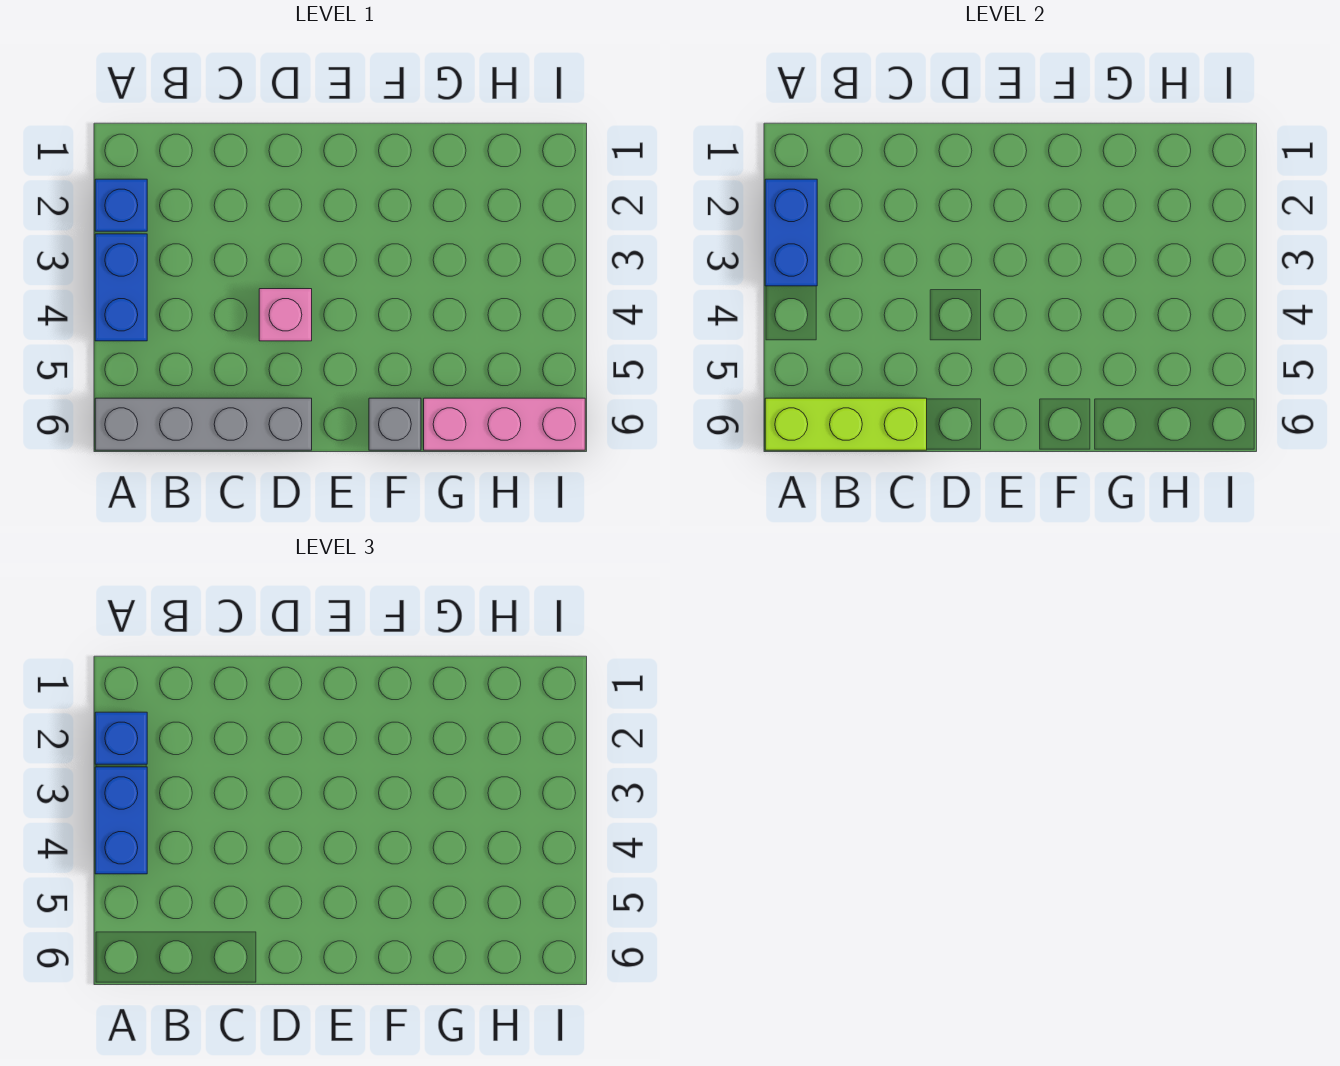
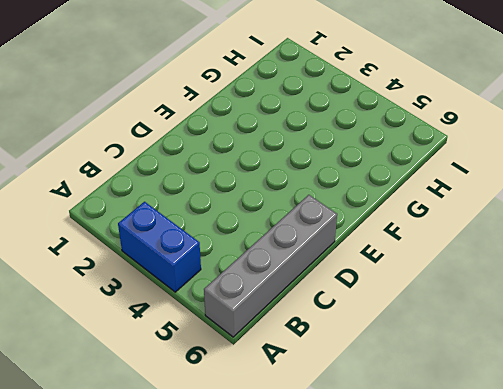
none -> blue brick A2 level 1
none -> pink brick D4 level 1

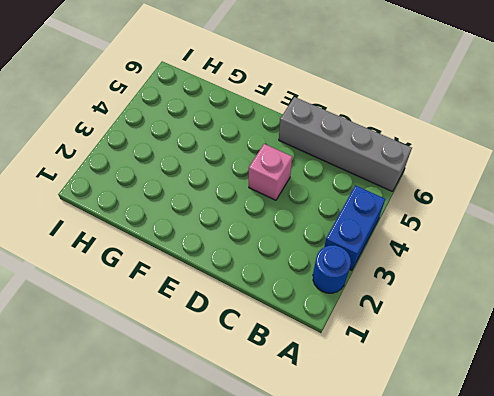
blue round brick A2 level 1 -> blue brick A2 level 1
none -> grey brick F6 level 1
none -> pink brick G6:I6 level 1

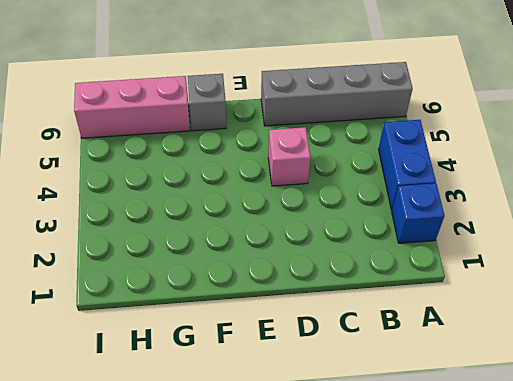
none -> blue brick A2:A3 level 2
none -> lime brick A6:C6 level 2

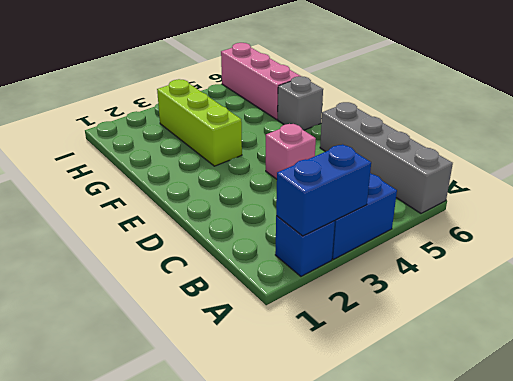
lime brick F3:H3 level 1 -> lime brick A6:C6 level 2
none -> blue brick A2 level 3
none -> blue brick A3:A4 level 3

